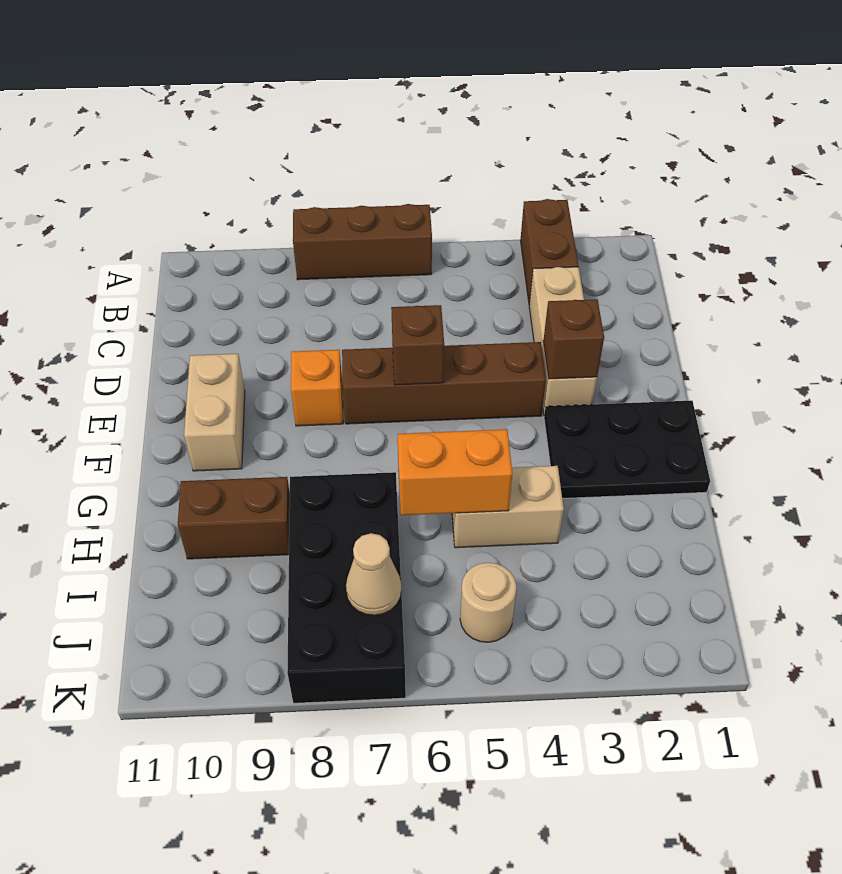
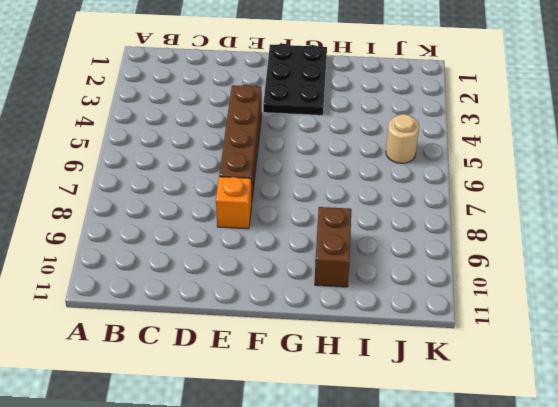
none -> brown brick A3:B3 level 1
none -> brown brick A6:A8 level 1
none -> tan brick C3:E3 level 1

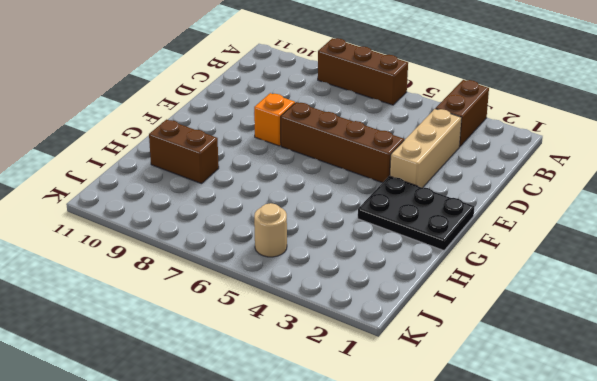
none -> tan brick E10:F10 level 1
none -> tan brick H4:H5 level 1
none -> black brick H7:K8 level 1

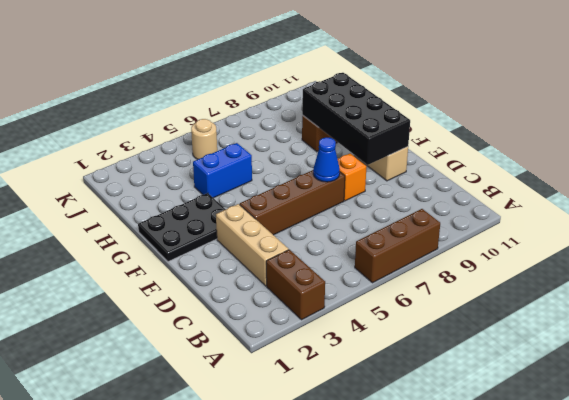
blue cone E7 level 2 -> none
black brick E9:H10 level 2 -> black brick H7:K8 level 1
blue brick H4:H5 level 1 -> tan brick H4:H5 level 1
none -> brown brick E3 level 2
none -> brown brick E6 level 2
none -> orange brick H5:H6 level 2

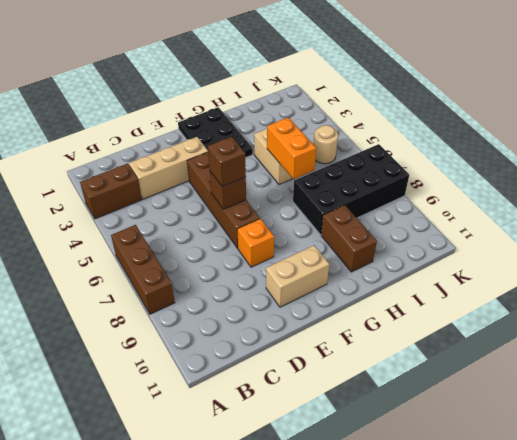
brown brick E6 level 3 -> brown brick E3 level 2
none -> tan cone J7 level 2

